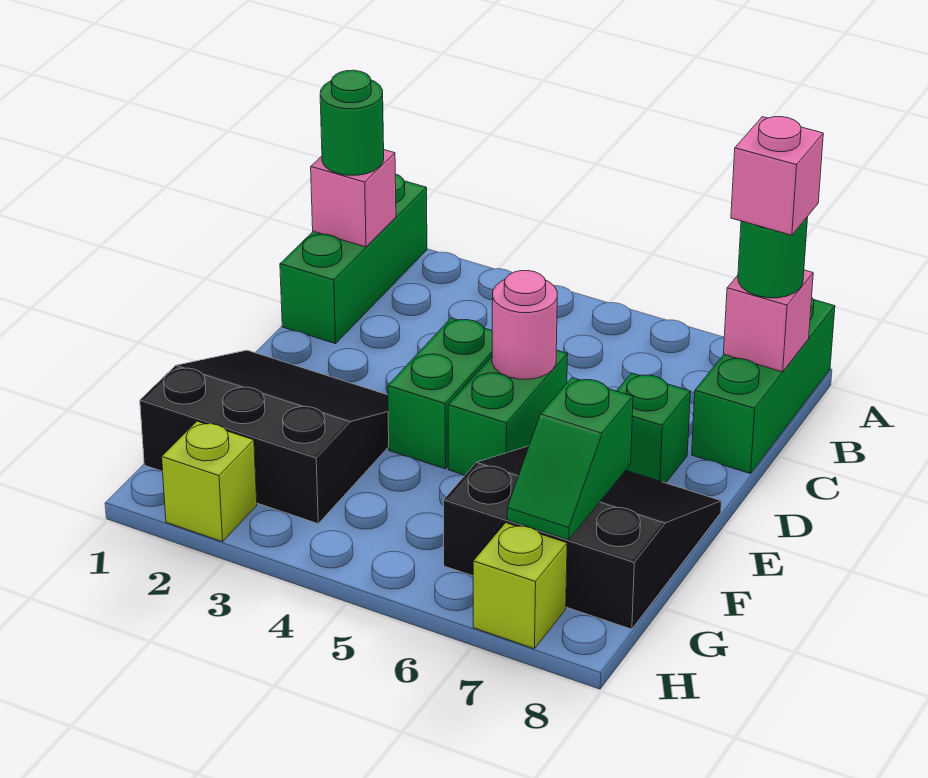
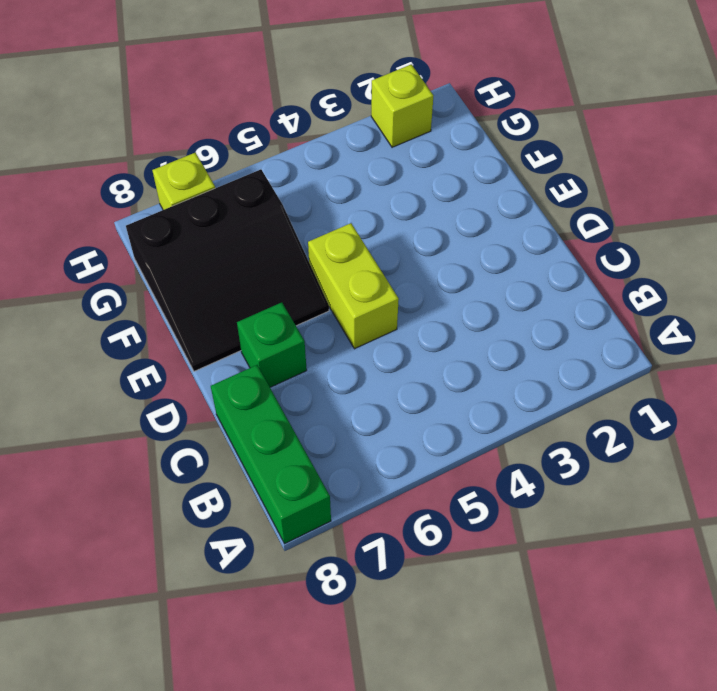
lime brick D5:E5 level 1 -> green brick D5:E5 level 1
none -> green brick A1:C1 level 1
none -> green brick D4:E4 level 1
none -> black slope E1:G3 level 1 top G

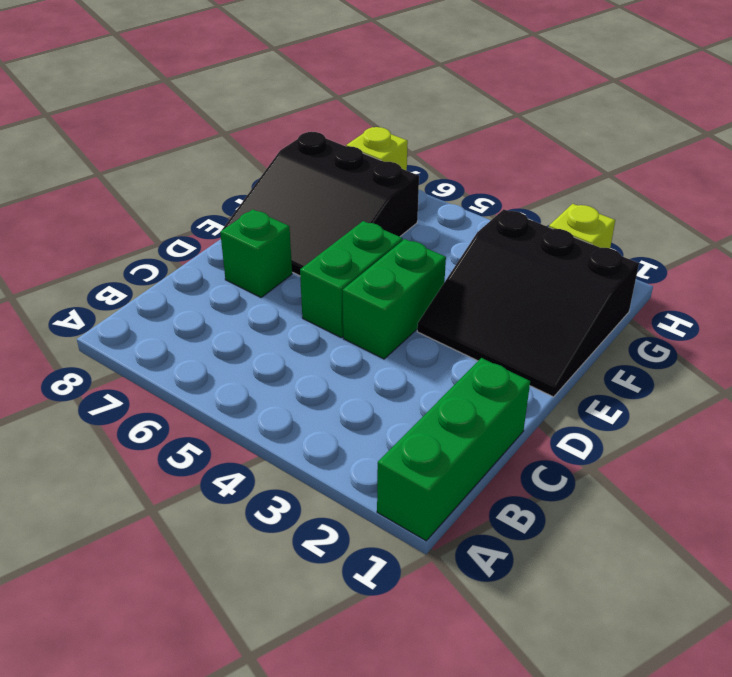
none -> green brick A8:C8 level 1
none -> pink brick B1 level 2
none -> pink brick B8 level 2

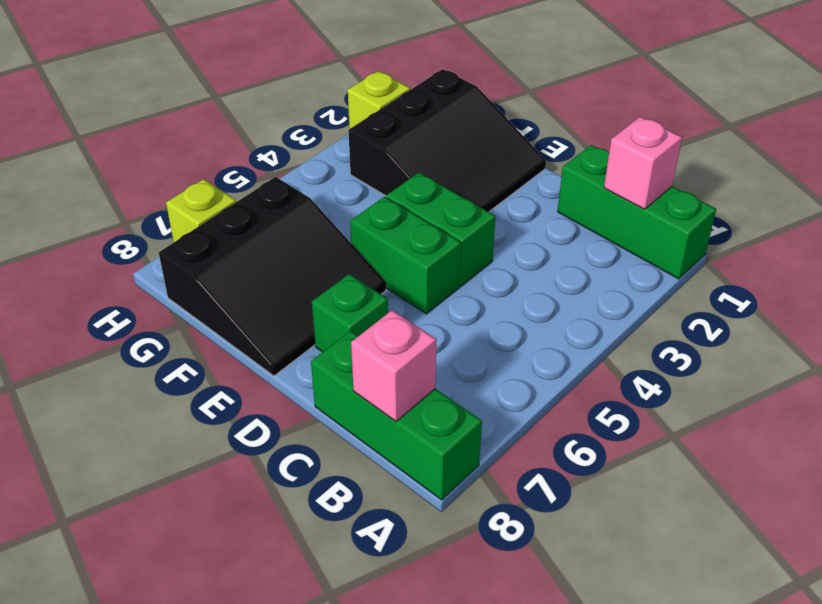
none -> pink round brick D5 level 2
none -> green slope F7:G7 level 2 top F
none -> green round brick B1 level 3

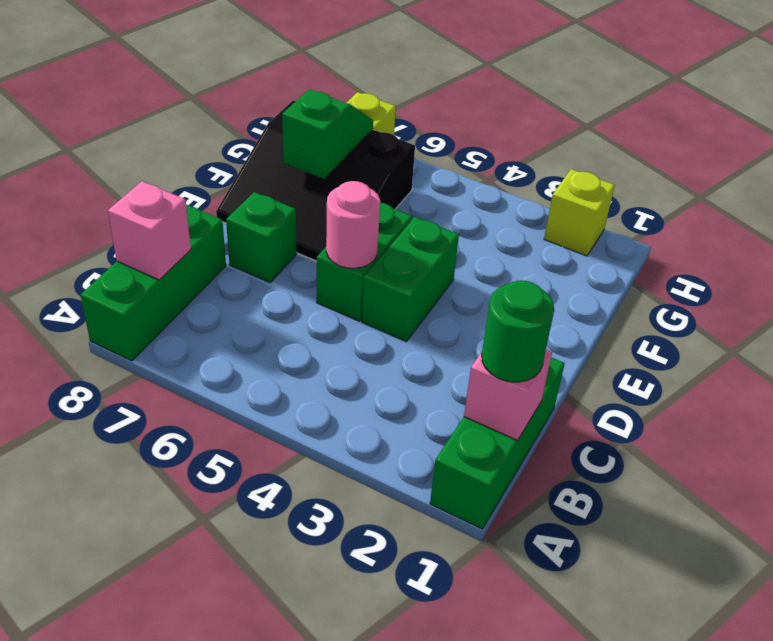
none -> black slope E1:G3 level 1 top G
none -> green round brick B8 level 3
none -> pink brick B8 level 4

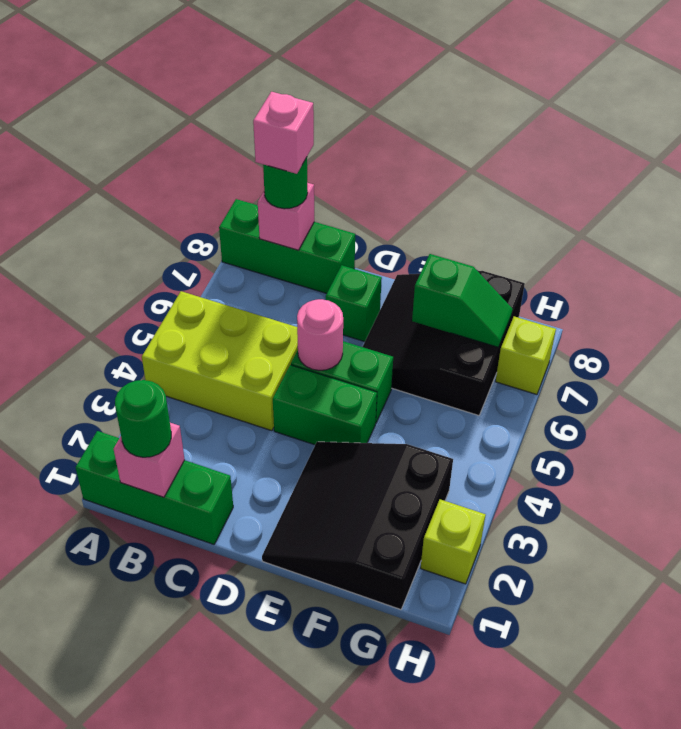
lime brick A4:C5 level 1 -> none

